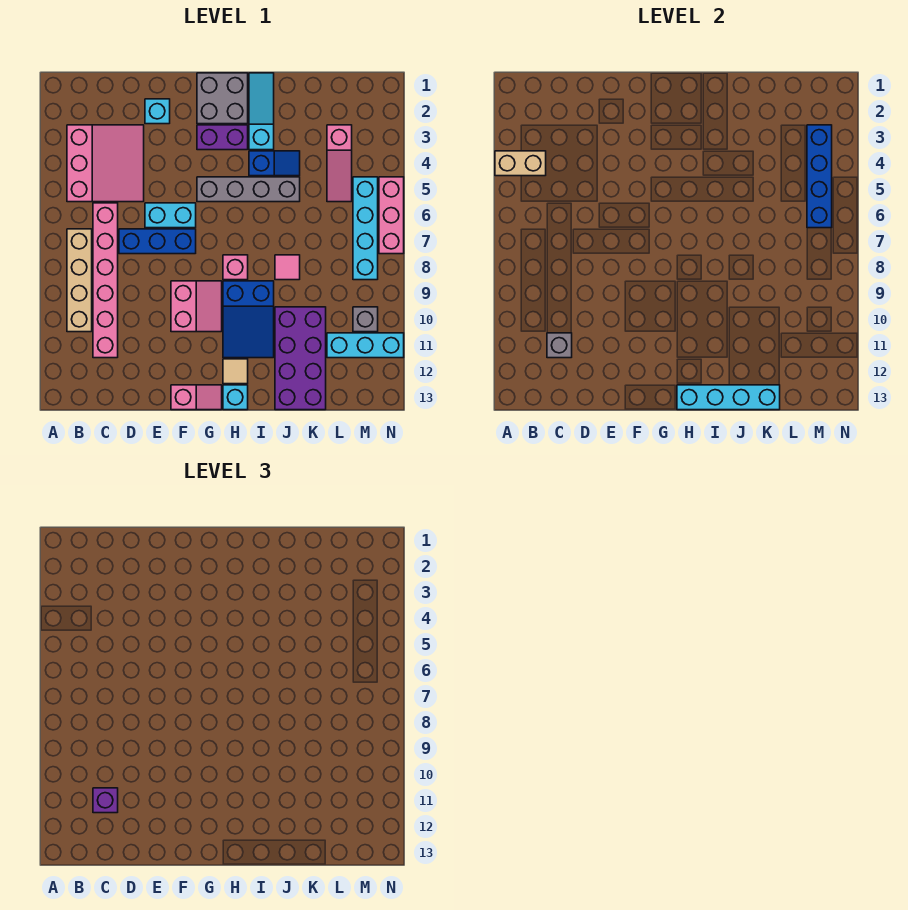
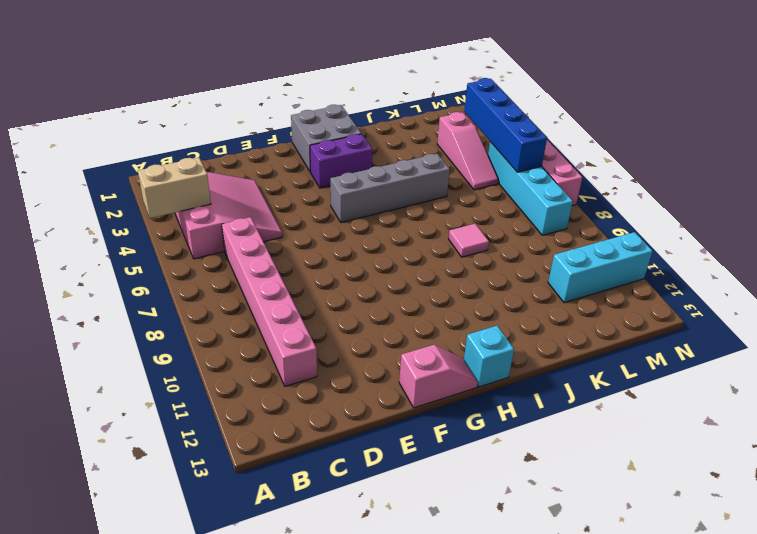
none -> tan brick B7:B10 level 1
none -> blue brick D7:F7 level 1
none -> cyan brick E2 level 1

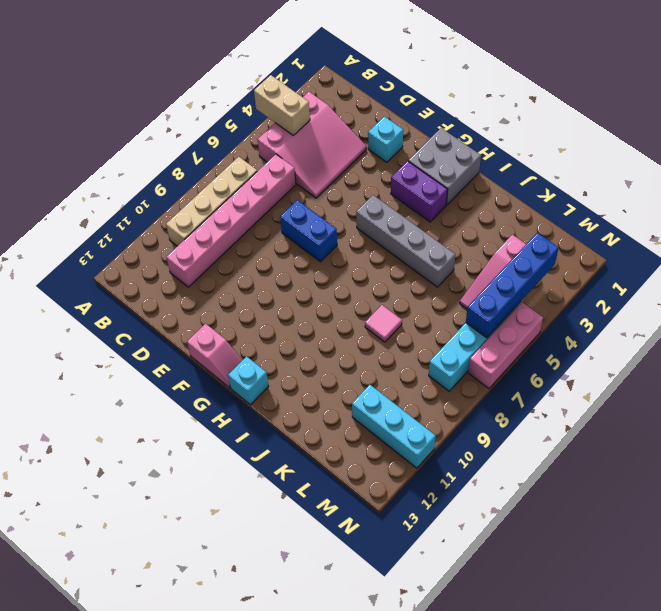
blue brick E7:F7 level 1 -> blue brick D7:F7 level 1
none -> cyan brick E6:F6 level 1
none -> pink slope F9:G10 level 1 top F
none -> pink brick H8 level 1

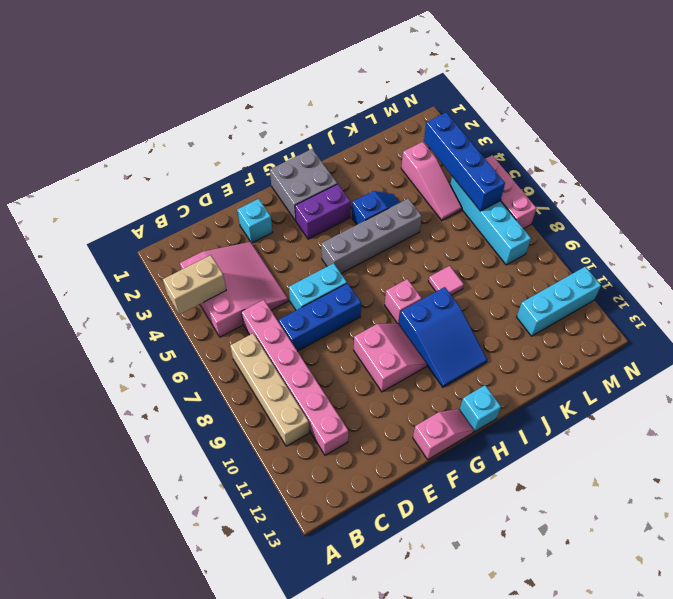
none -> tan tile H12 level 1
none -> cyan slope I1:I3 level 1 top 3
none -> purple brick J10:K13 level 1

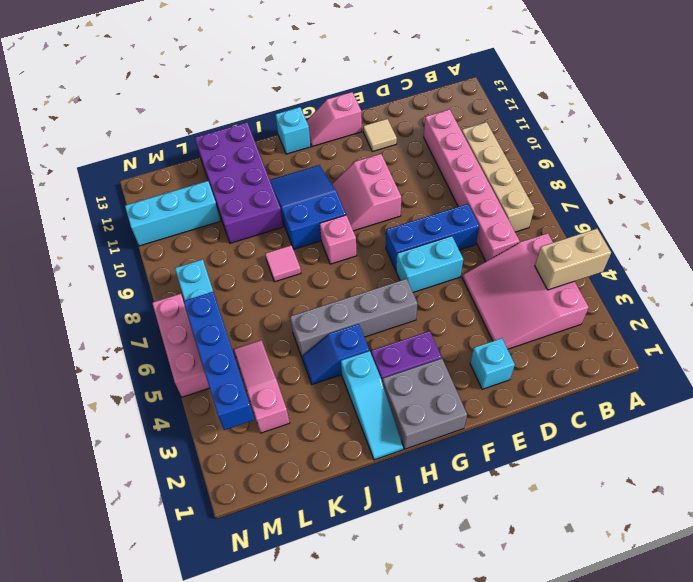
tan tile E12 level 1 -> tan tile H12 level 1
none -> grey brick M10 level 1
none -> grey brick C11 level 2
none -> cyan brick H13:K13 level 2

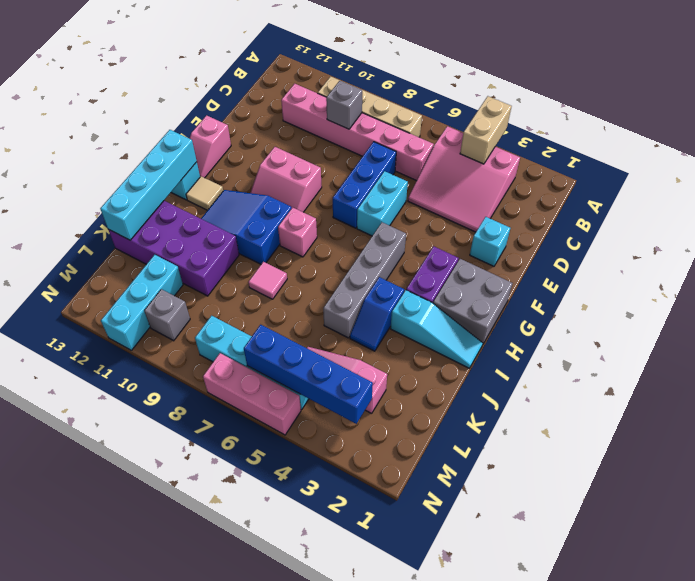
grey brick C9 level 2 -> grey brick C11 level 2
none -> purple brick C11 level 3

